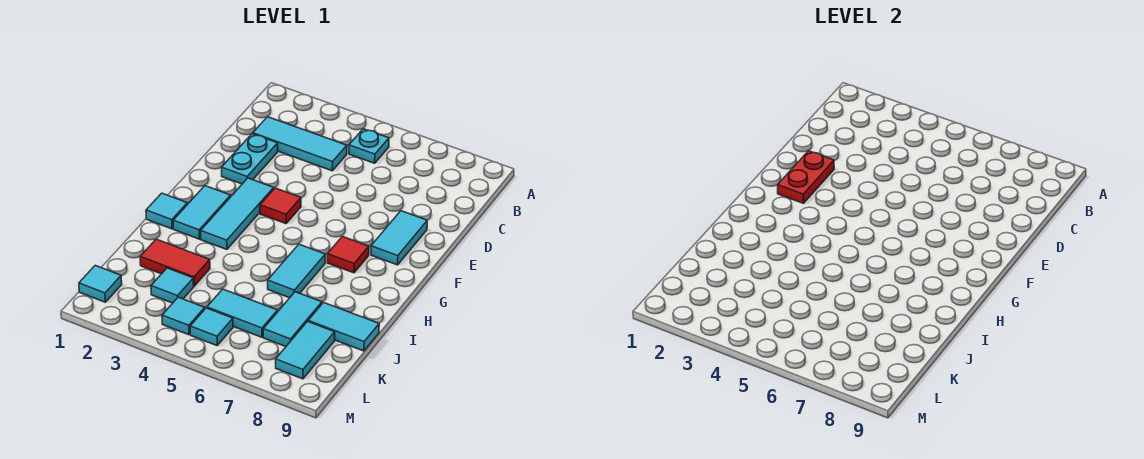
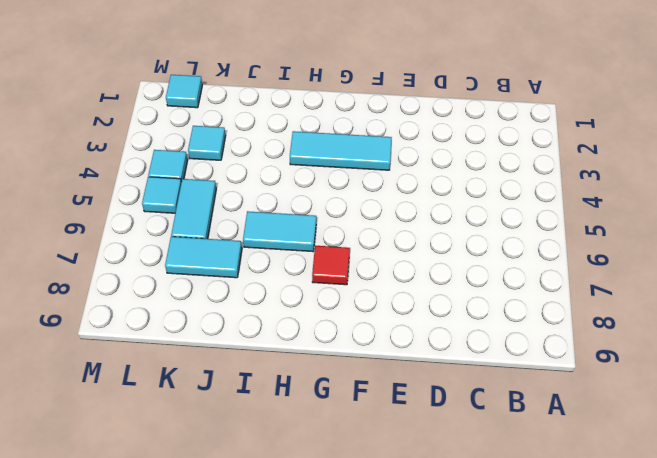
none -> cyan plate B5 level 1
none -> cyan tile C2:C4 level 1
none -> cyan plate D2:E2 level 1

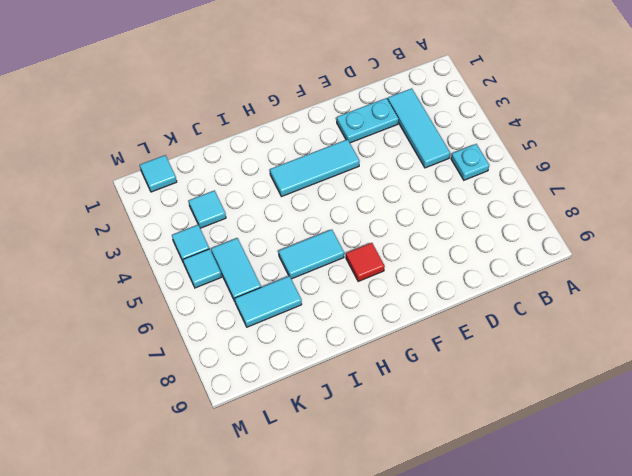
none -> cyan tile E8:F8 level 1
none -> red tile F4 level 1
none -> cyan tile G2:H2 level 1

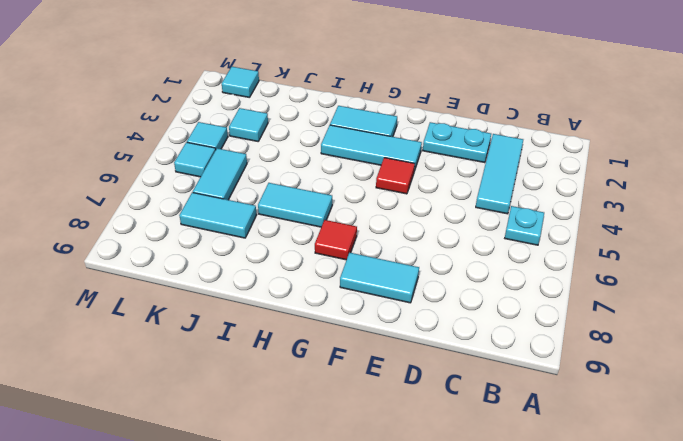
none -> cyan tile H1 level 1
none -> red tile J2:J3 level 1
none -> cyan tile J8:J9 level 1

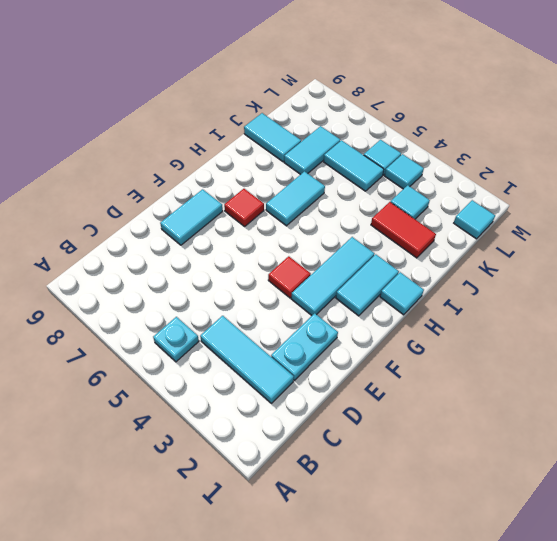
none -> cyan tile K8:L8 level 1
none -> red plate E2:F2 level 2

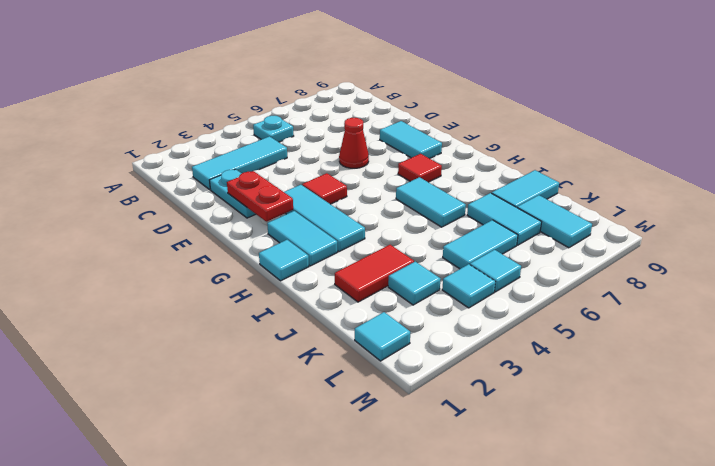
red cone E6 level 1 -> none

